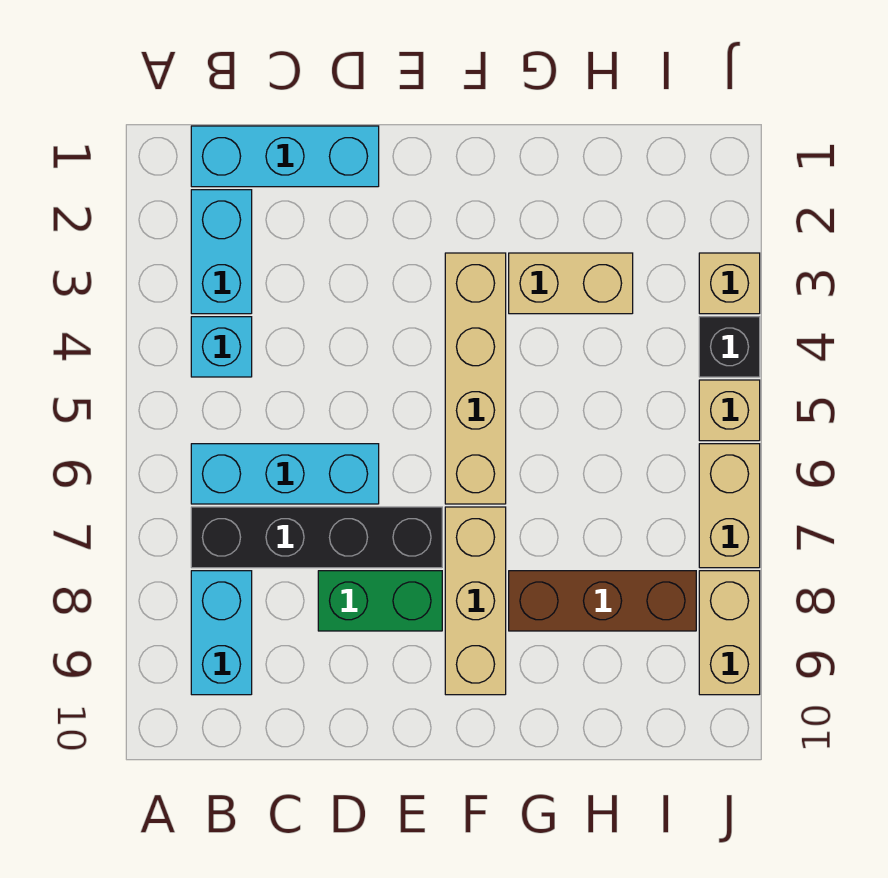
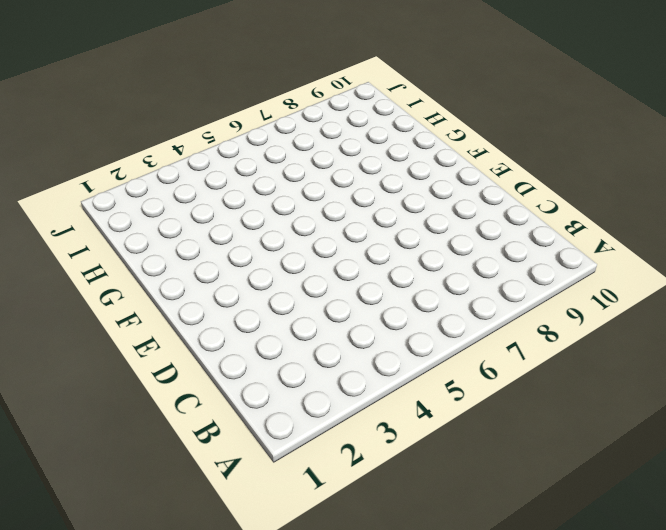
none -> cyan brick B1:D1 level 1
none -> cyan brick B2:B3 level 1
none -> cyan brick B4 level 1

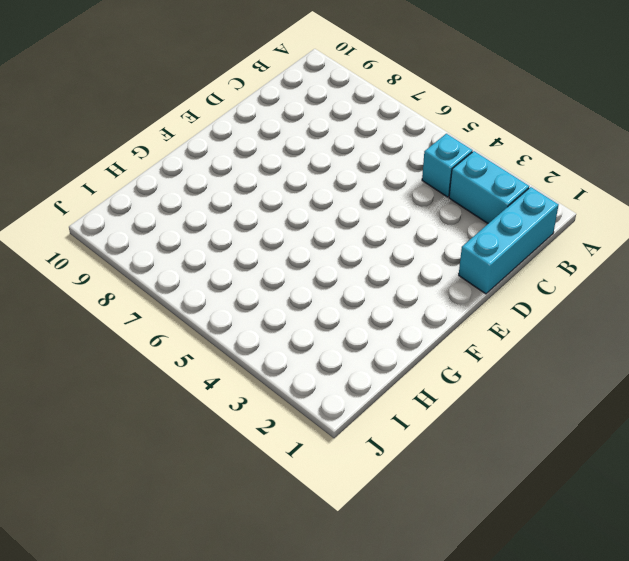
none -> cyan brick B6:D6 level 1
none -> black brick B7:E7 level 1
none -> cyan brick B8:B9 level 1

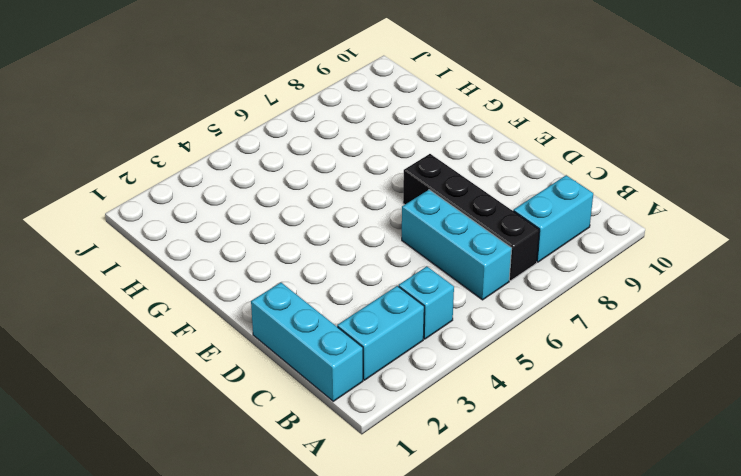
none -> green brick D8:E8 level 1
none -> tan brick F3:F6 level 1
none -> tan brick F7:F9 level 1

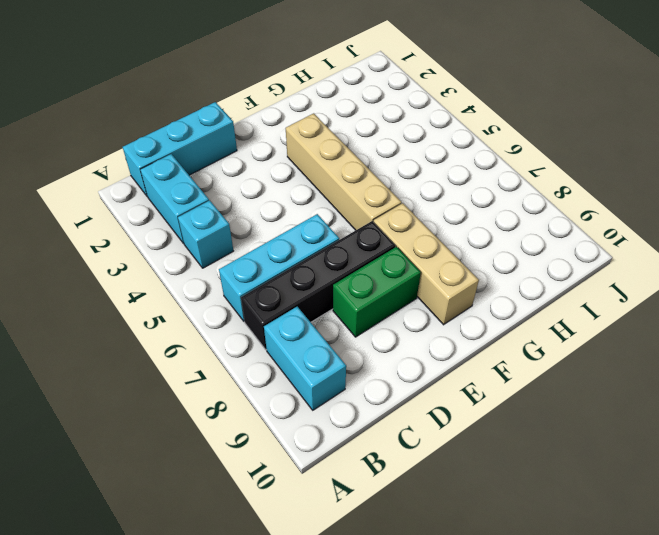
none -> tan brick G3:H3 level 1
none -> brown brick G8:I8 level 1
none -> tan brick J3 level 1

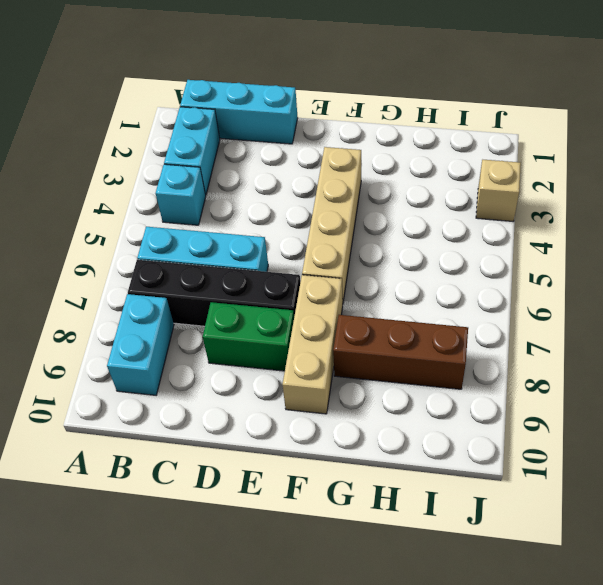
none -> tan brick G3:H3 level 1
none -> black brick J4 level 1
none -> tan brick J5 level 1

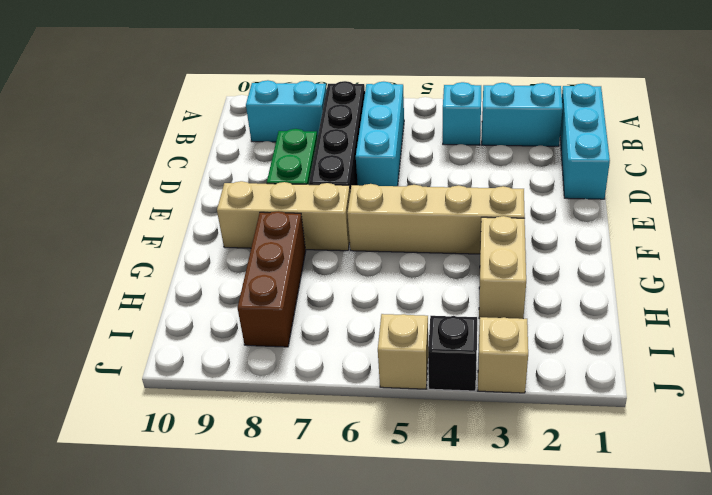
none -> tan brick J6:J7 level 1
none -> tan brick J8:J9 level 1

